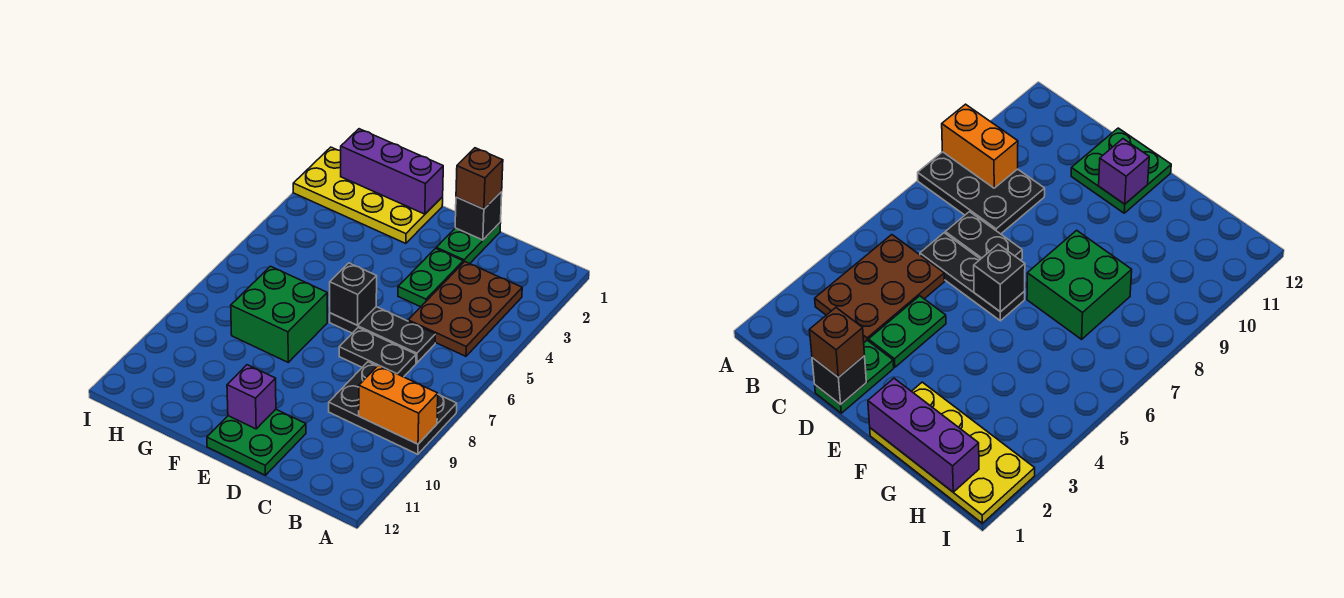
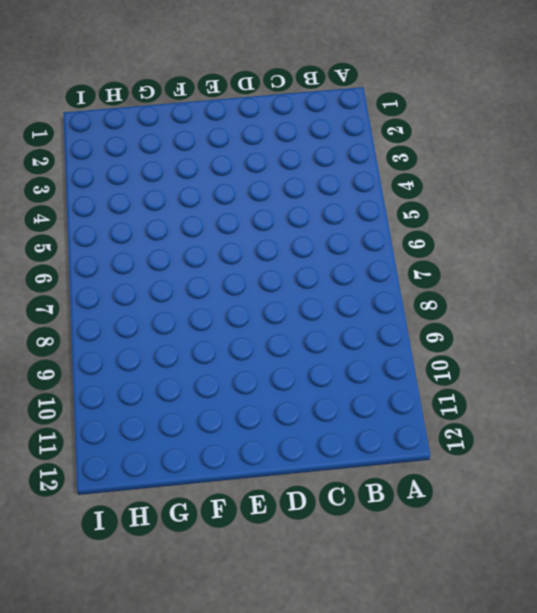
none -> black plate A8:C9 level 1
none -> brown plate B3:C5 level 1
none -> black plate C6:E6 level 1

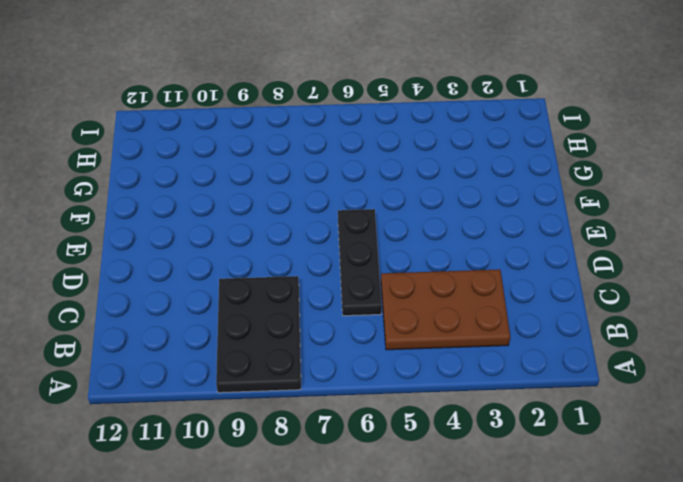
none -> black plate C7:D7 level 1
none -> green plate D1:D2 level 1
none -> green plate D3:D4 level 1

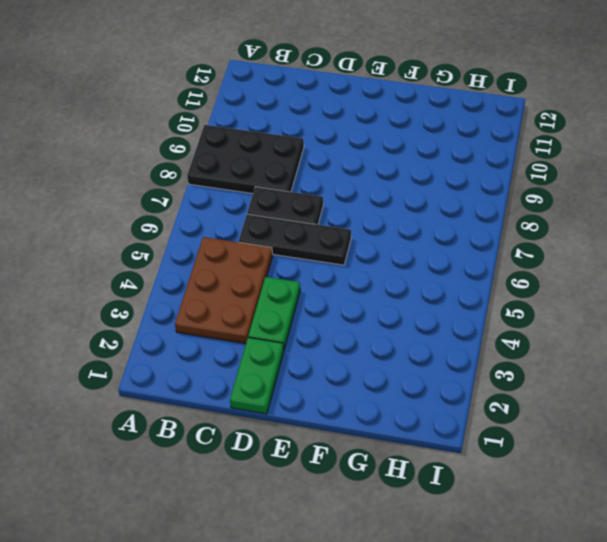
none -> green plate D11:E12 level 1
none -> yellow plate F1:I2 level 1
none -> green brick F7:G8 level 1

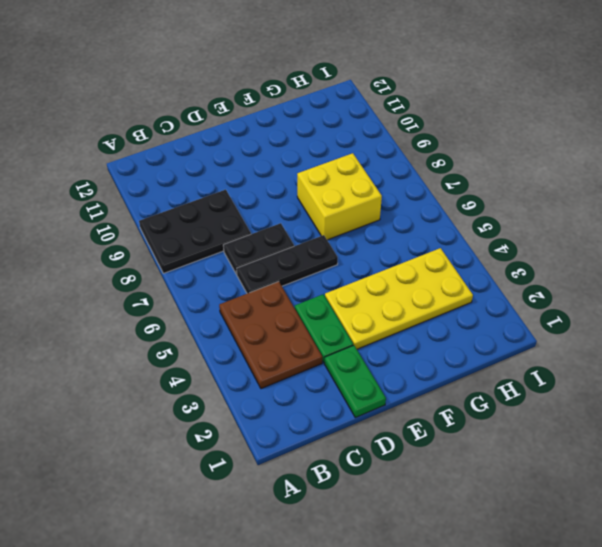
yellow plate E3:H4 level 1 -> yellow plate F1:I2 level 1
yellow brick F7:G8 level 1 -> green brick F7:G8 level 1
none -> green plate D11:E12 level 1
none -> orange brick A9:B9 level 2
none -> black brick D1 level 2

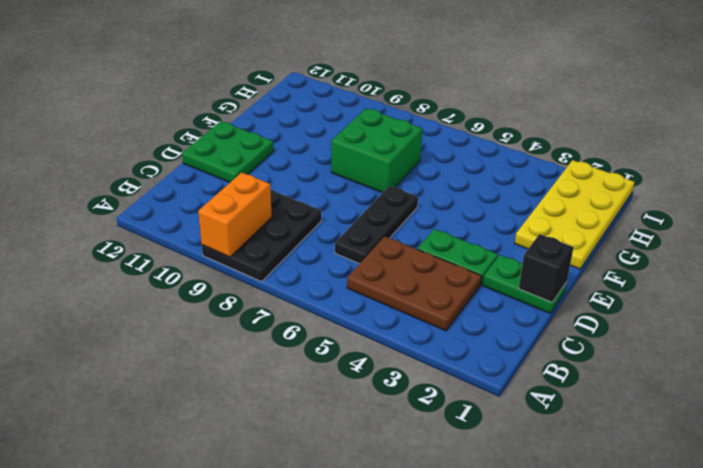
none -> black plate C7:D7 level 1
none -> black brick E6 level 2
none -> purple brick E11 level 2

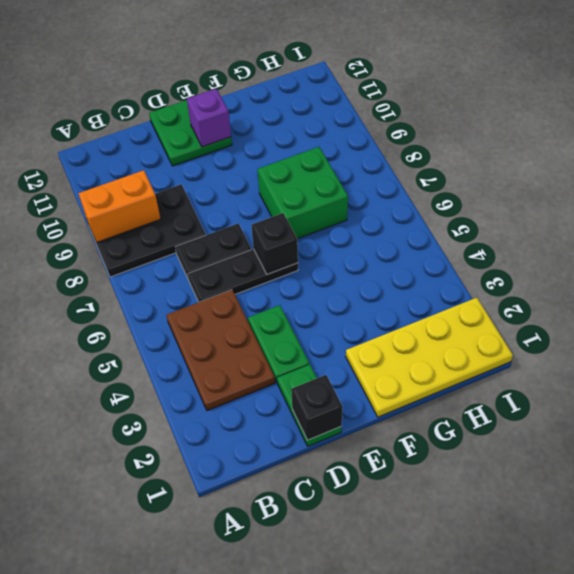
none -> purple brick F1:H1 level 2
none -> brown brick D1 level 3

